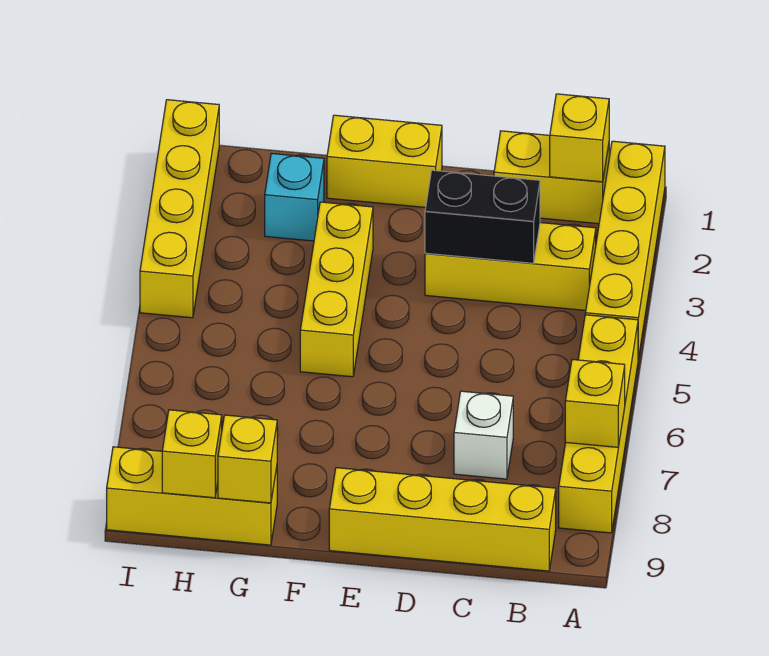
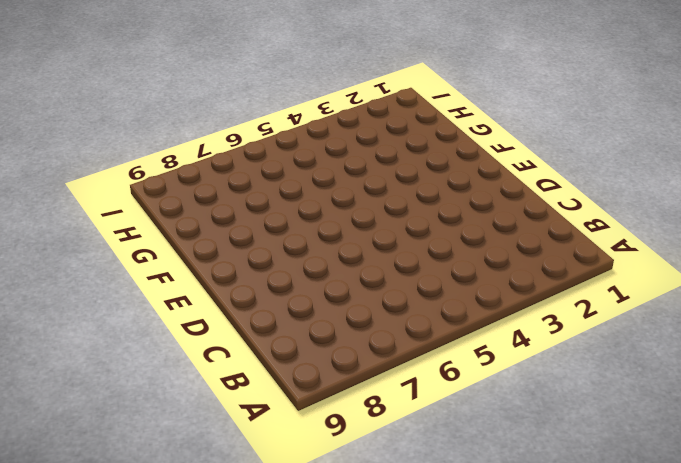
none -> yellow brick A1:A4 level 1
none -> yellow brick A5:A8 level 1
none -> yellow brick B1:C1 level 1

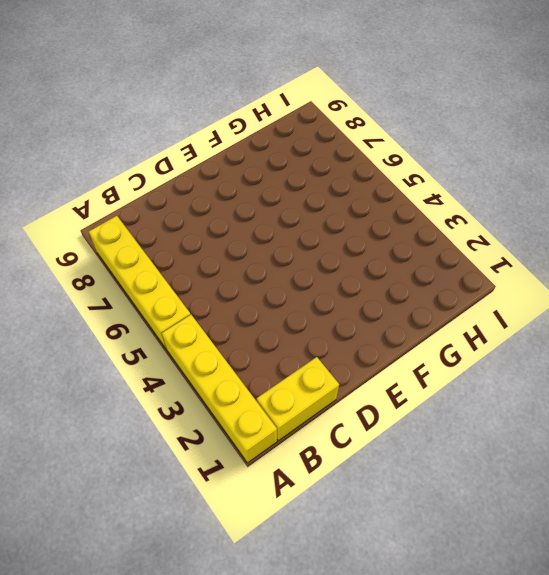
none -> yellow brick B3:D3 level 1
none -> yellow brick B9:E9 level 1
none -> white brick C7 level 1

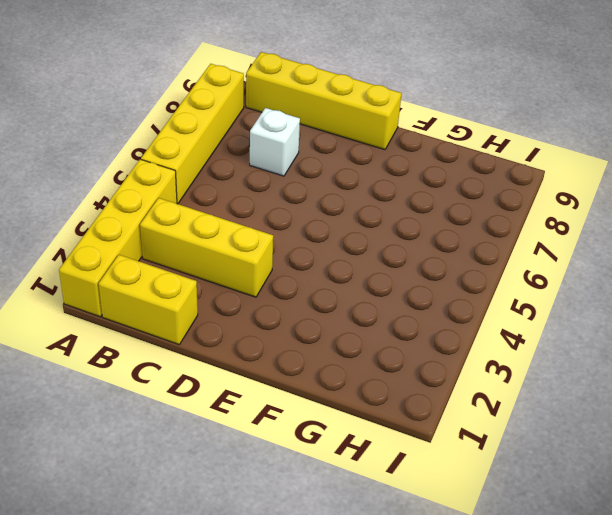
none -> yellow brick E1:F1 level 1
none -> yellow brick F3:F5 level 1
none -> cyan brick G2 level 1

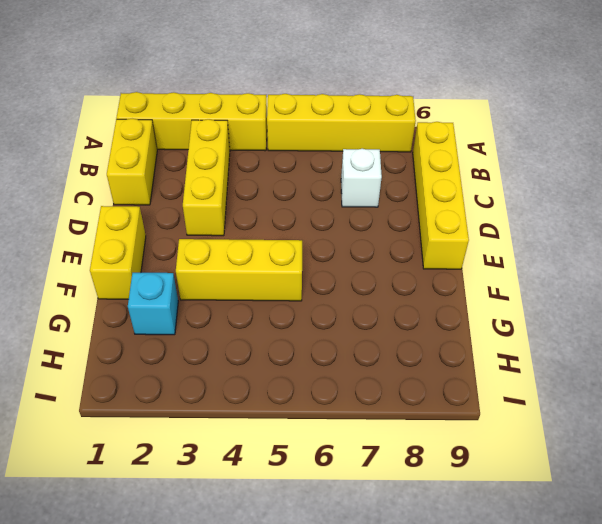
none -> yellow brick G9:I9 level 1
none -> yellow brick I1:I4 level 1
none -> yellow brick A7 level 2

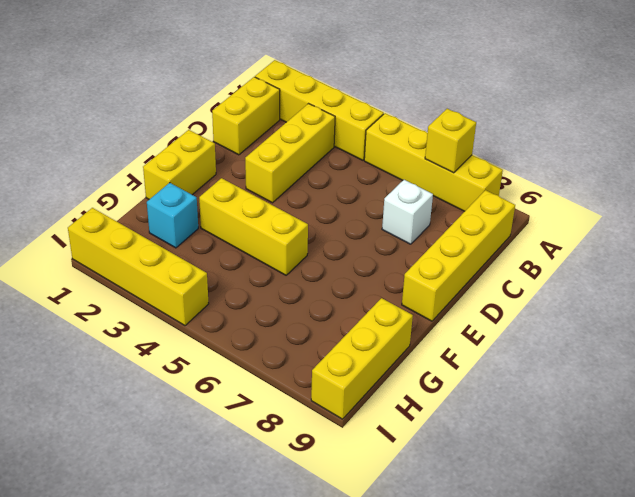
none -> yellow brick B1 level 2
none -> black brick C3:D3 level 2
none -> yellow brick G9 level 2

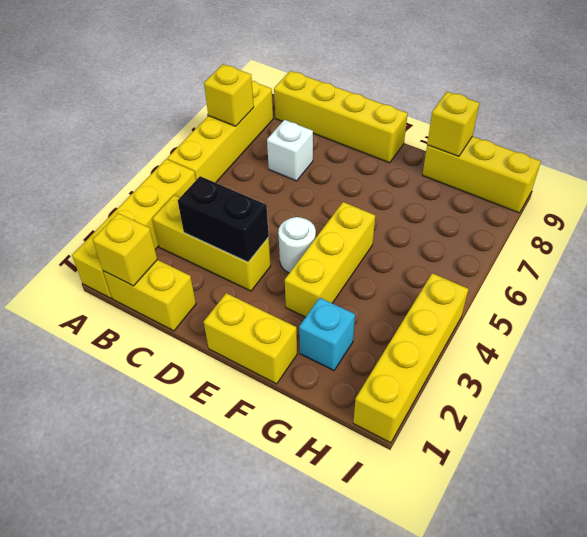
white round brick E4 level 1 -> none
none -> yellow brick H9 level 2

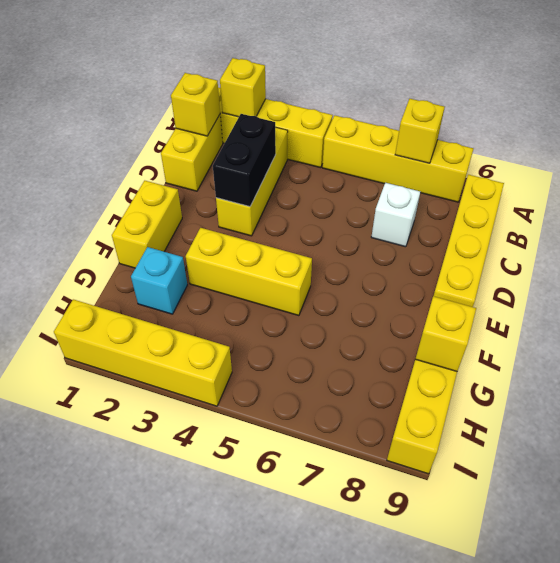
yellow brick A2 level 2 -> yellow brick H9 level 2

